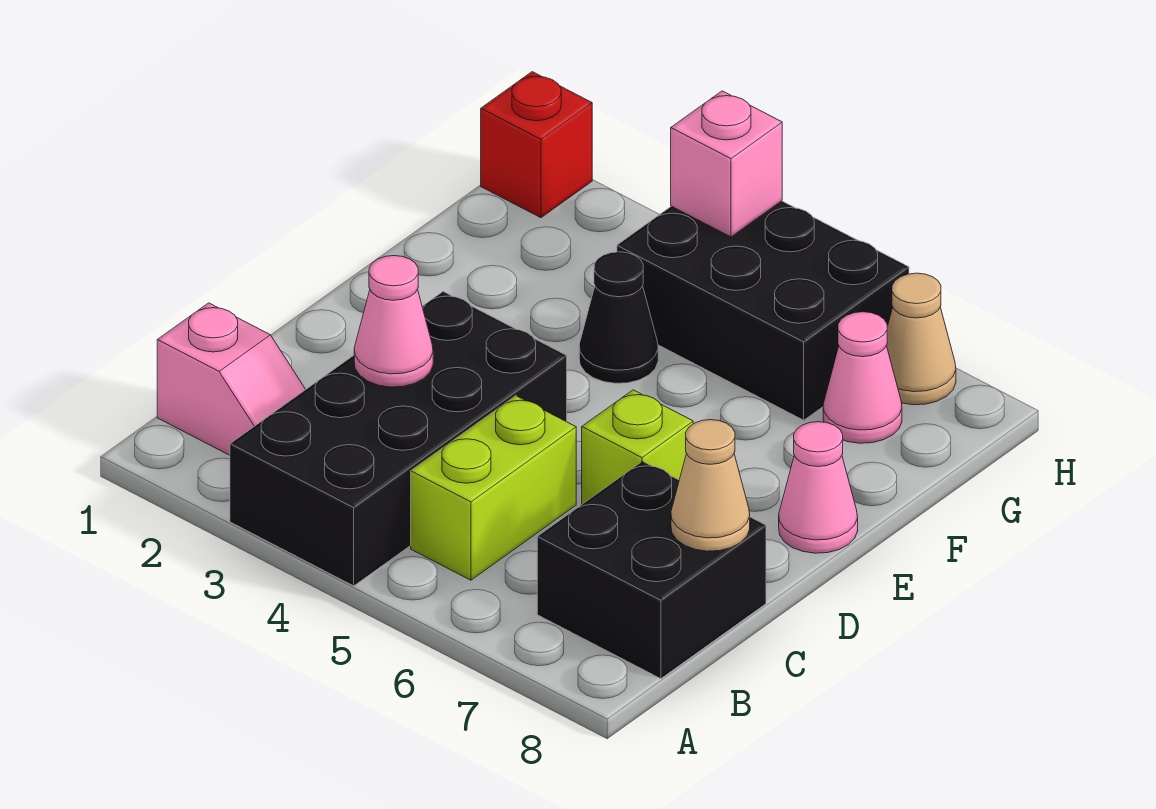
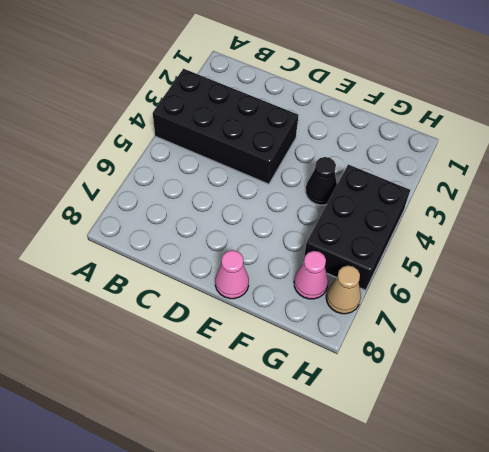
none -> pink slope B1:B2 level 1 top 1
none -> lime brick B5:C5 level 1
none -> black brick B7:C8 level 1

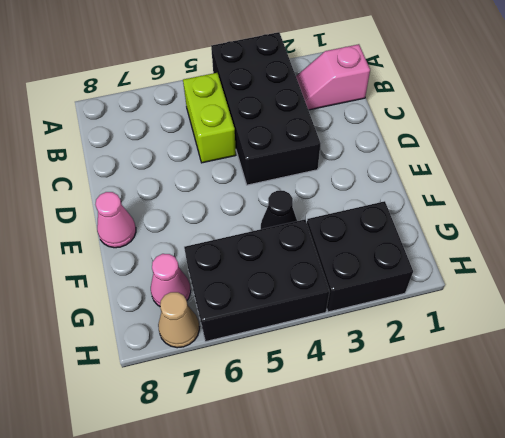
black brick G2:H3 level 1 -> black brick B7:C8 level 1
none -> lime brick D6 level 1
none -> red brick H1 level 1
none -> pink cone C3 level 2

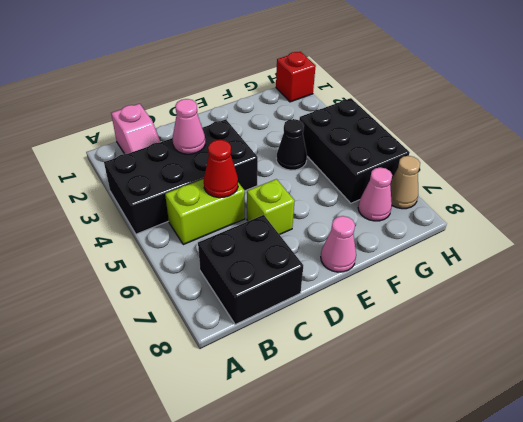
red cone C5 level 2 -> none
none -> tan cone C8 level 2
none -> pink brick H4 level 2

